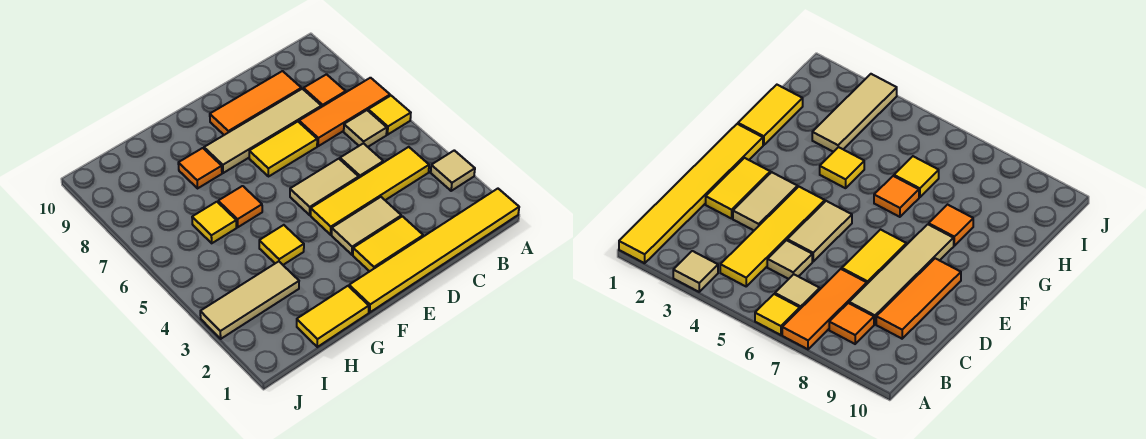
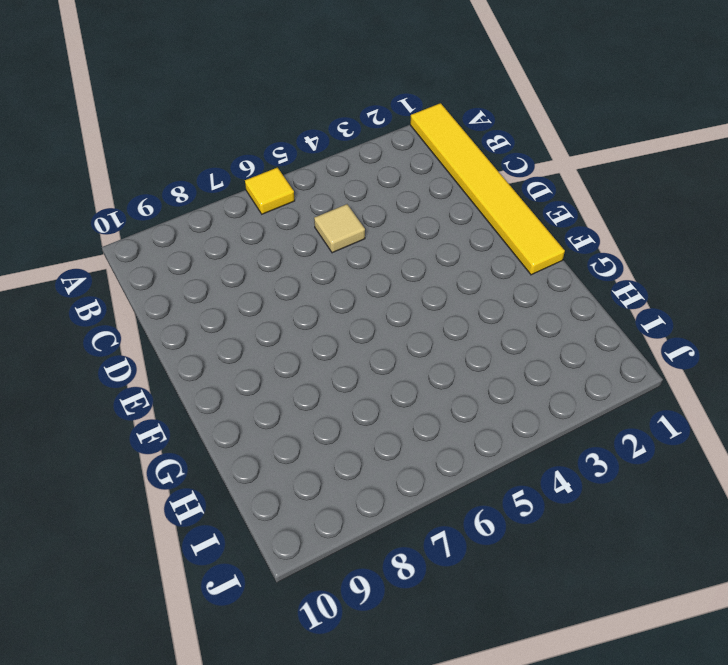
none -> tan tile A3 level 1
none -> orange tile A7:C7 level 1
none -> yellow tile B4:E4 level 1

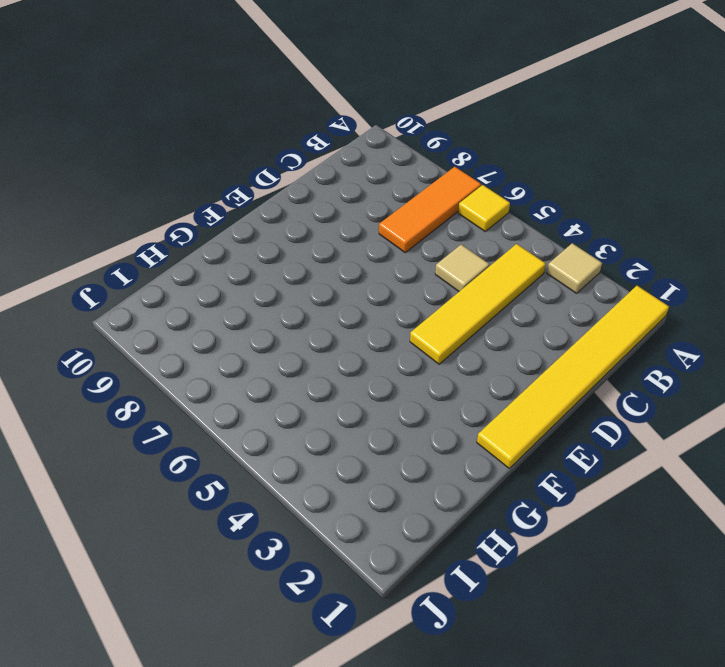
none -> tan tile B6 level 1
none -> orange tile B8 level 1
none -> tan tile C8:F8 level 1

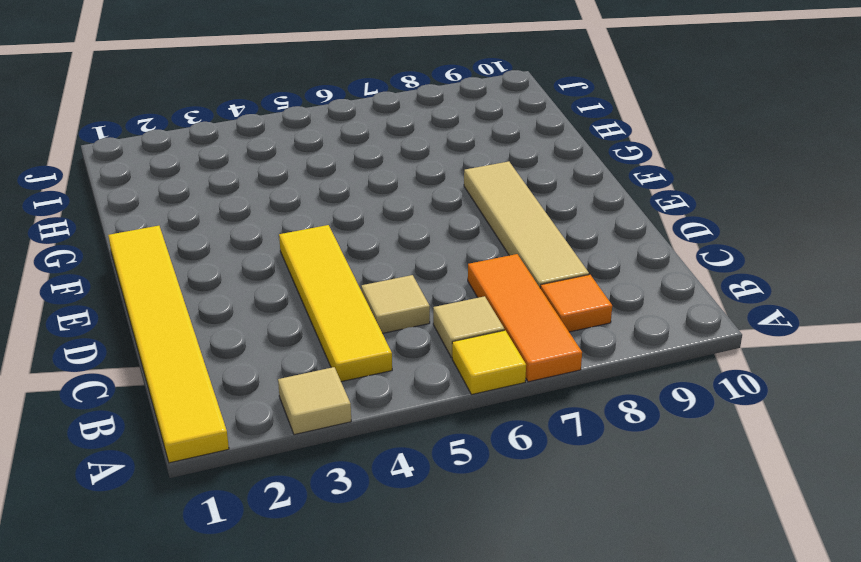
none -> orange tile C9:E9 level 1
none -> yellow tile D2:E2 level 1
none -> tan tile D3:E3 level 1

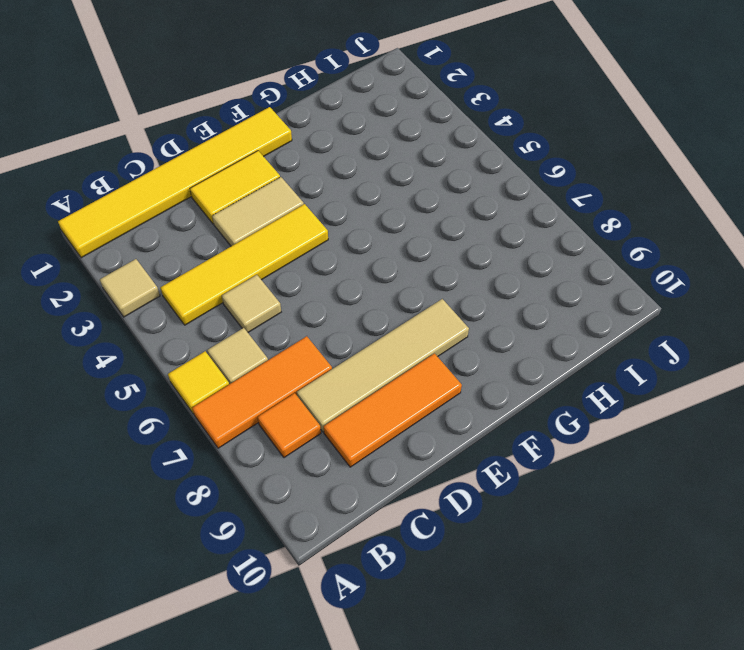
none -> tan tile D5:E5 level 1
none -> yellow tile D7:E7 level 1
none -> yellow tile G1:H1 level 1

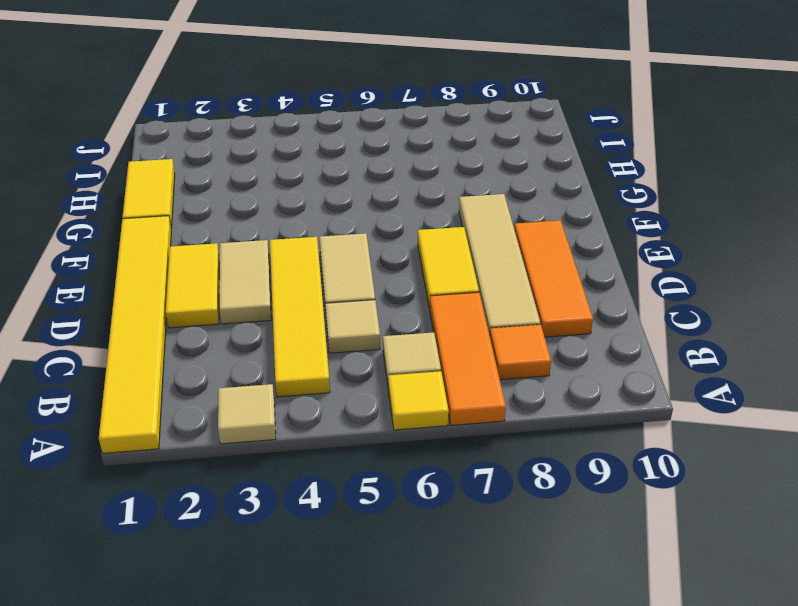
none -> yellow tile G4 level 1
none -> orange tile G6 level 1
none -> orange tile G8 level 1

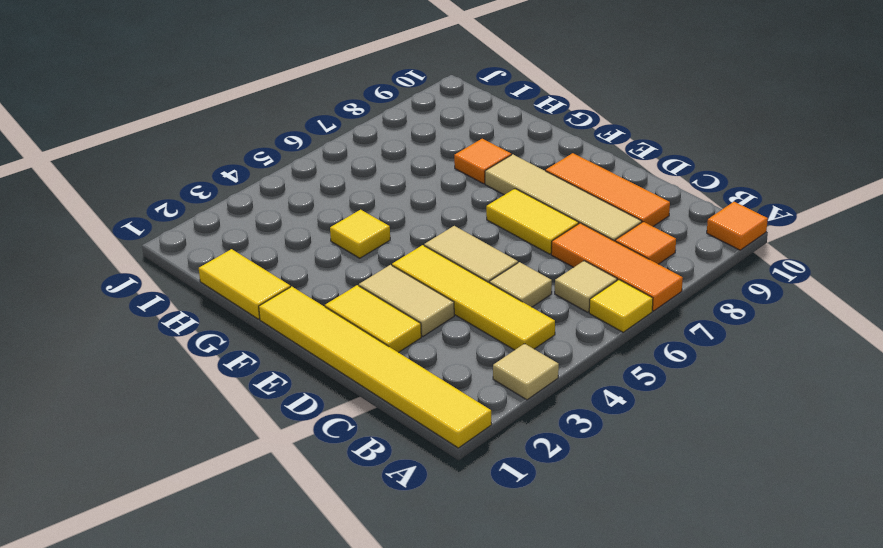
orange tile A10 level 1 -> orange tile G6 level 1
none -> tan tile H3:J3 level 1
none -> yellow tile H6 level 1

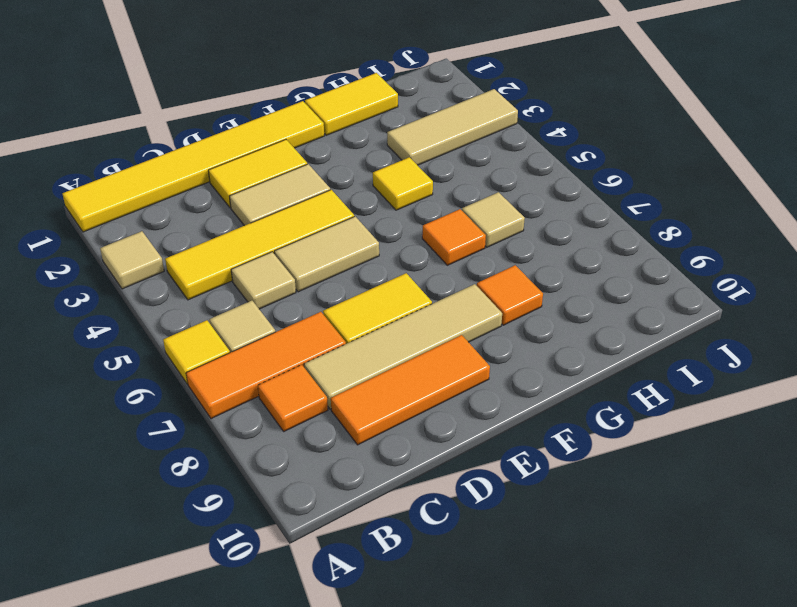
tan tile H6 level 1 -> yellow tile H6 level 1

